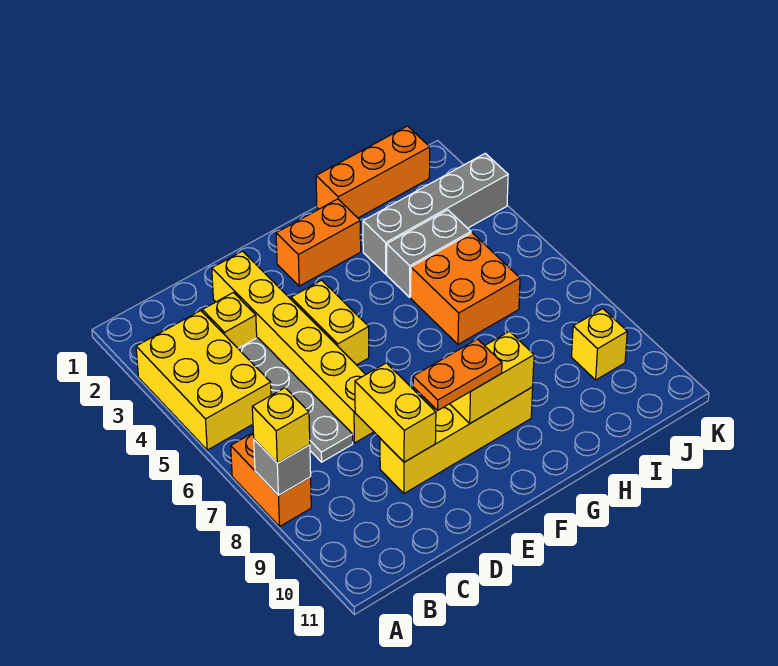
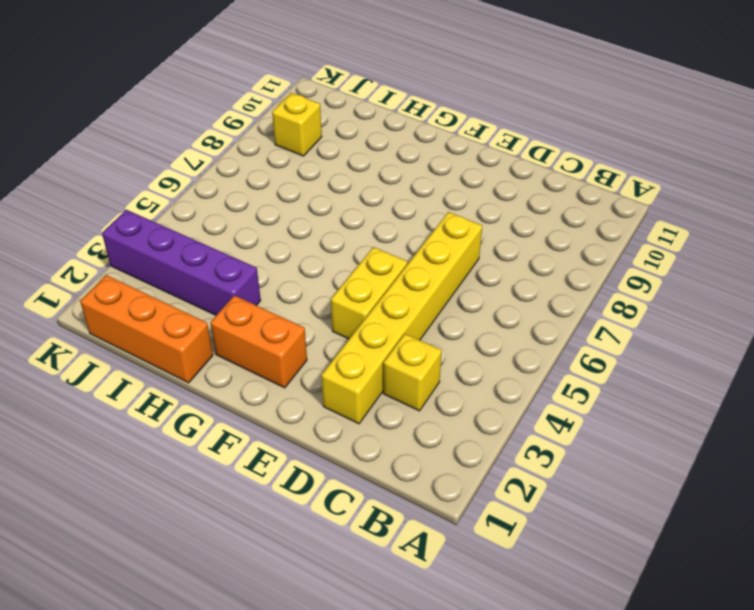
purple brick H3:K3 level 1 -> grey brick H3:K3 level 1
none -> yellow brick A3:B5 level 1
none -> orange brick A7:A8 level 1
none -> grey plate C4:C7 level 1

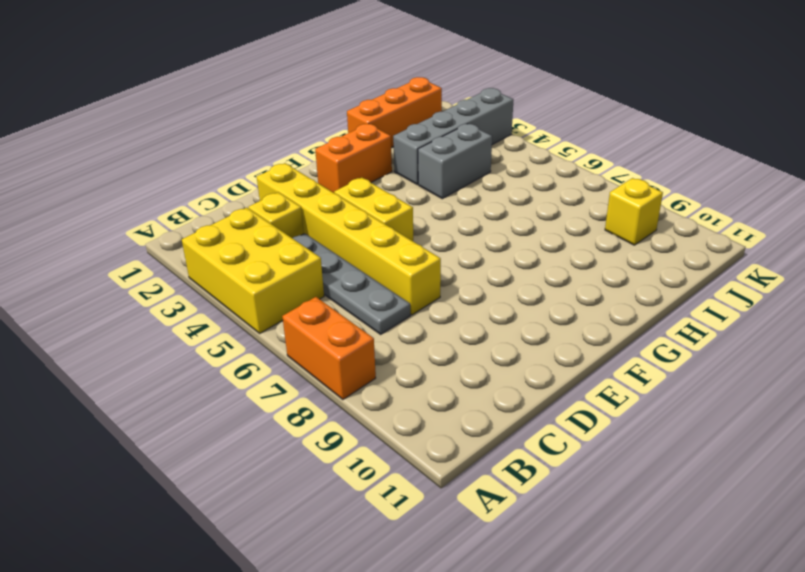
none -> yellow brick D9:G9 level 1
none -> orange brick H5:I6 level 1
none -> grey brick A8 level 2

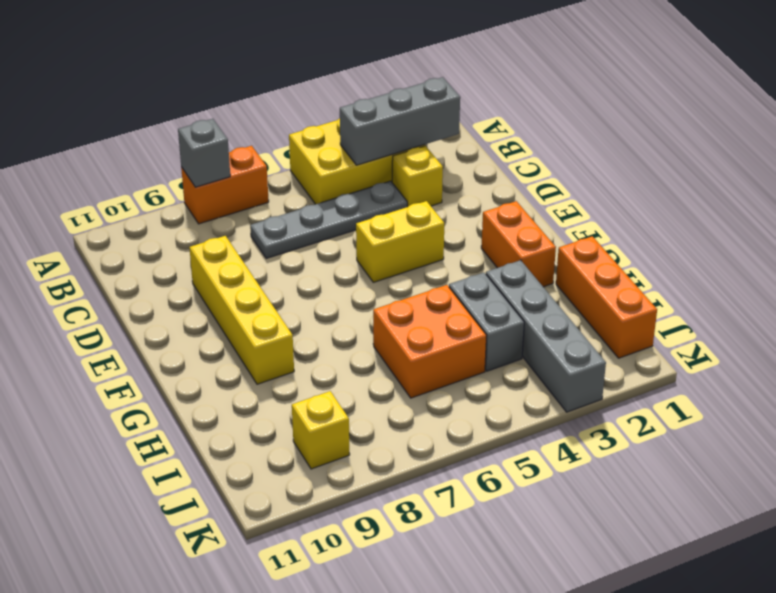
grey brick B2:B4 level 2 -> none
none -> yellow brick D2:D7 level 1
none -> yellow brick D8:D9 level 2
none -> yellow brick F9:G9 level 2

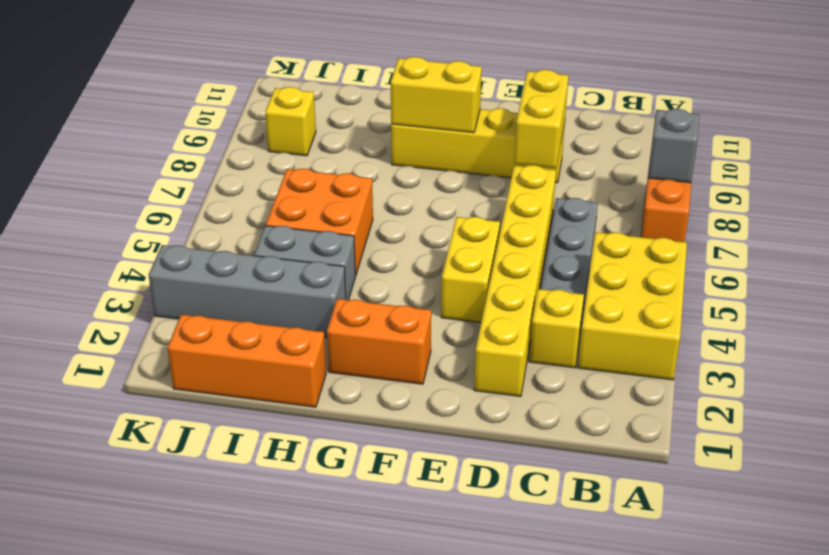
none -> yellow brick A8 level 3
none -> orange plate E9:F9 level 3

